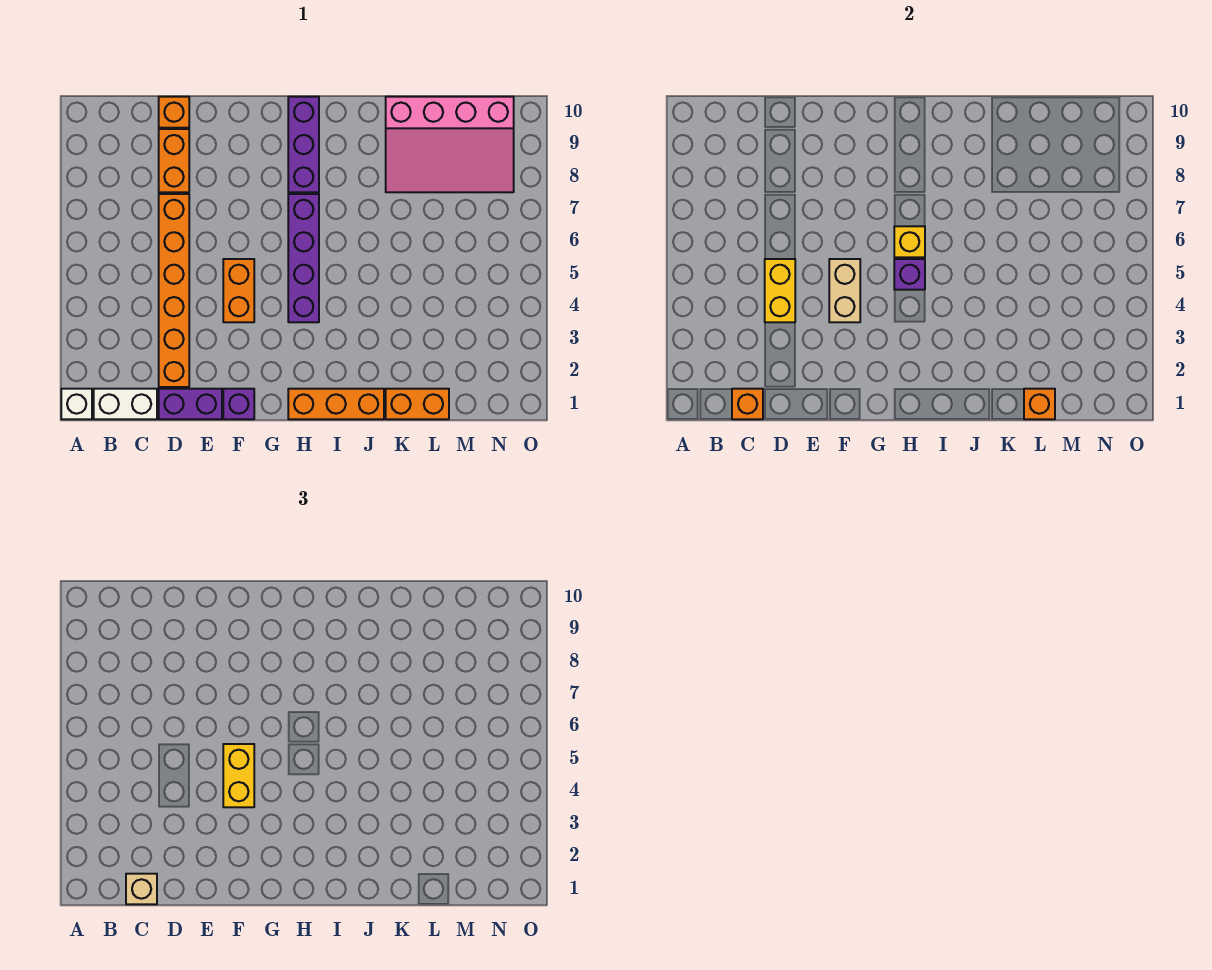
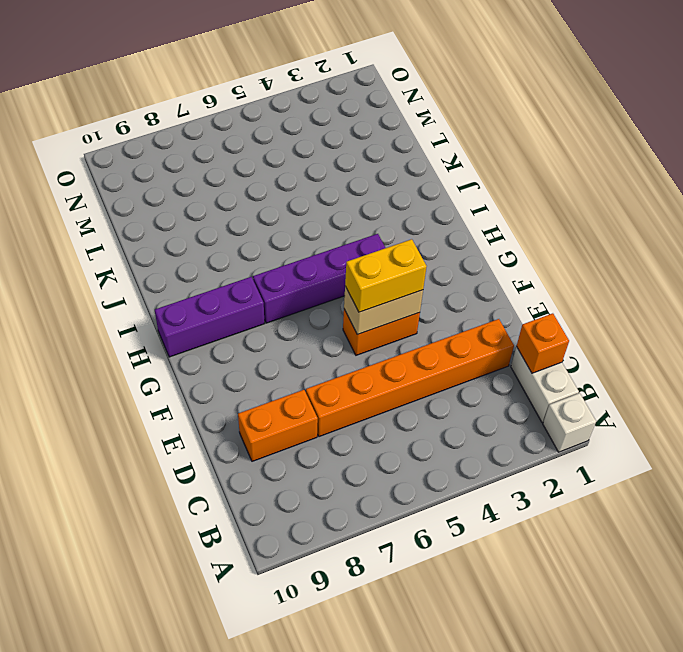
none -> purple brick D1:E1 level 1
none -> orange brick D10 level 1
none -> purple brick F1 level 1

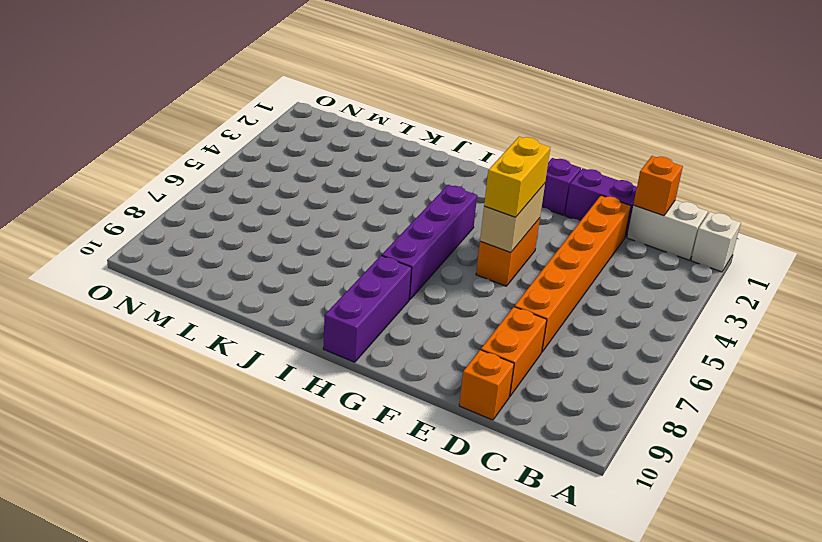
none -> orange brick H1:J1 level 1
none -> orange brick K1:L1 level 1
none -> pink slope K8:N10 level 1 top 10

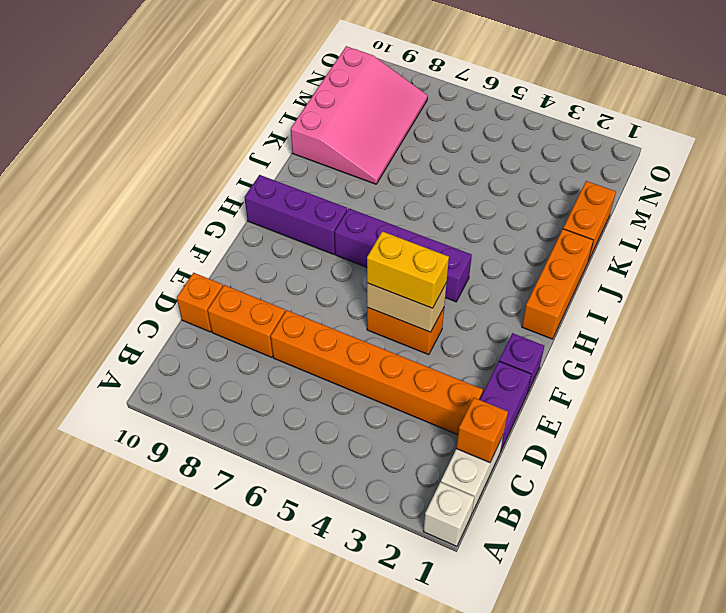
none -> yellow brick D4:D5 level 2
none -> purple brick H5 level 2
none -> yellow brick H6 level 2

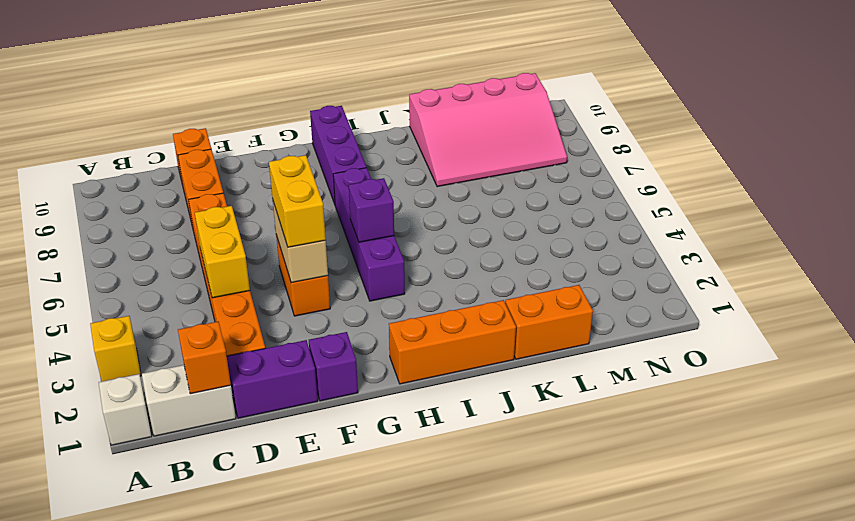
yellow brick A3 level 1 -> yellow brick H6 level 2
none -> orange brick L1 level 2
none -> tan brick C1 level 3

